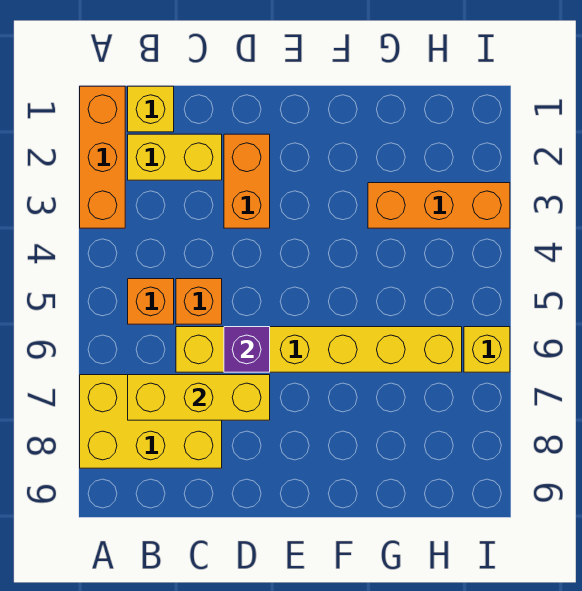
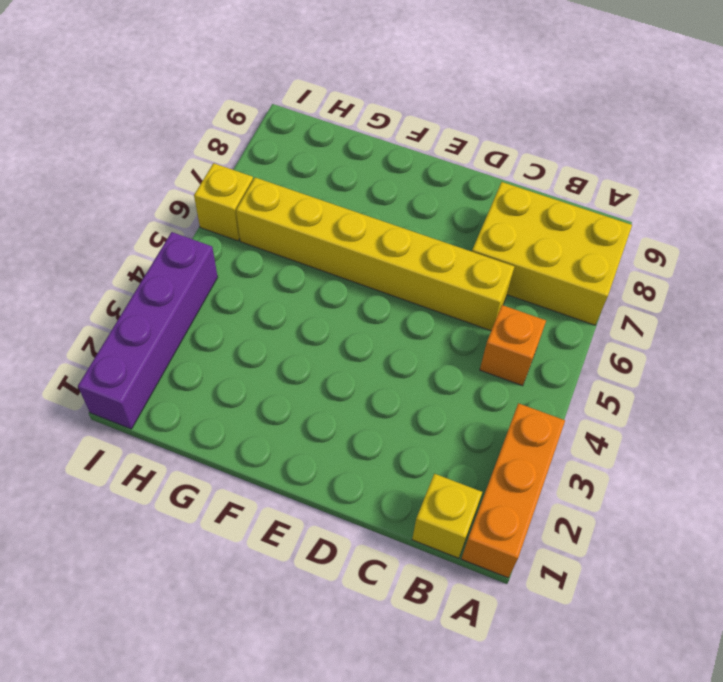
purple brick I1:I4 level 1 -> orange brick G3:I3 level 1
none -> yellow brick B2:C2 level 1
none -> orange brick C5 level 1
none -> orange brick D2:D3 level 1

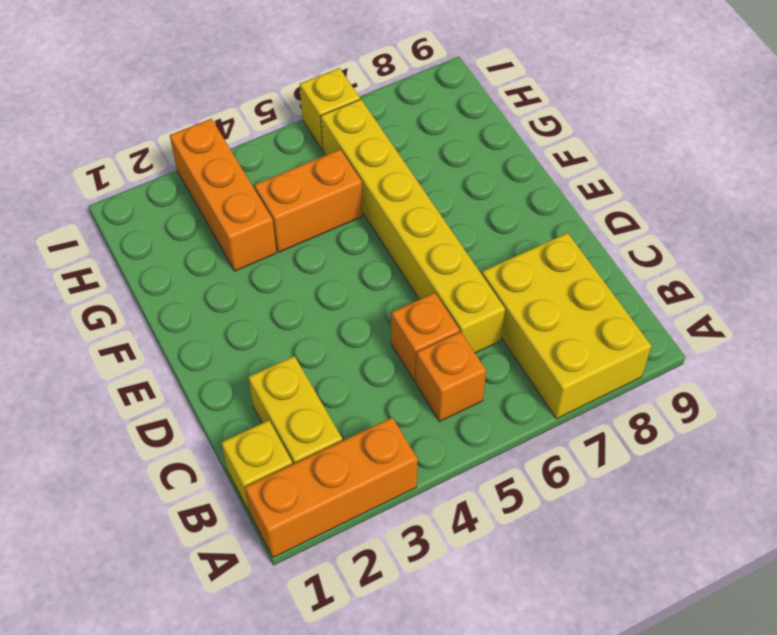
orange brick G4:G5 level 1 -> orange brick D2:D3 level 1
none -> yellow brick B7:D7 level 2
none -> purple brick D6 level 2

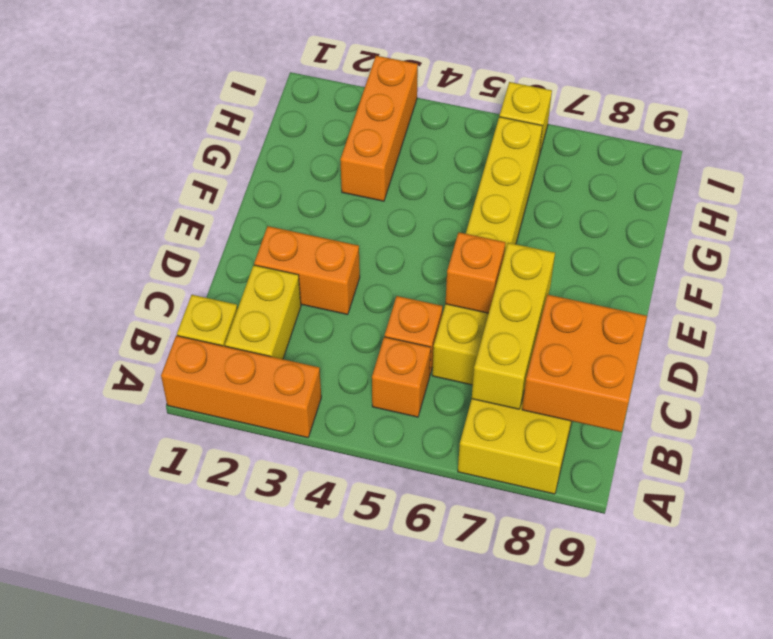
orange brick B8:C9 level 2 -> none
orange brick D6 level 2 -> purple brick D6 level 2

